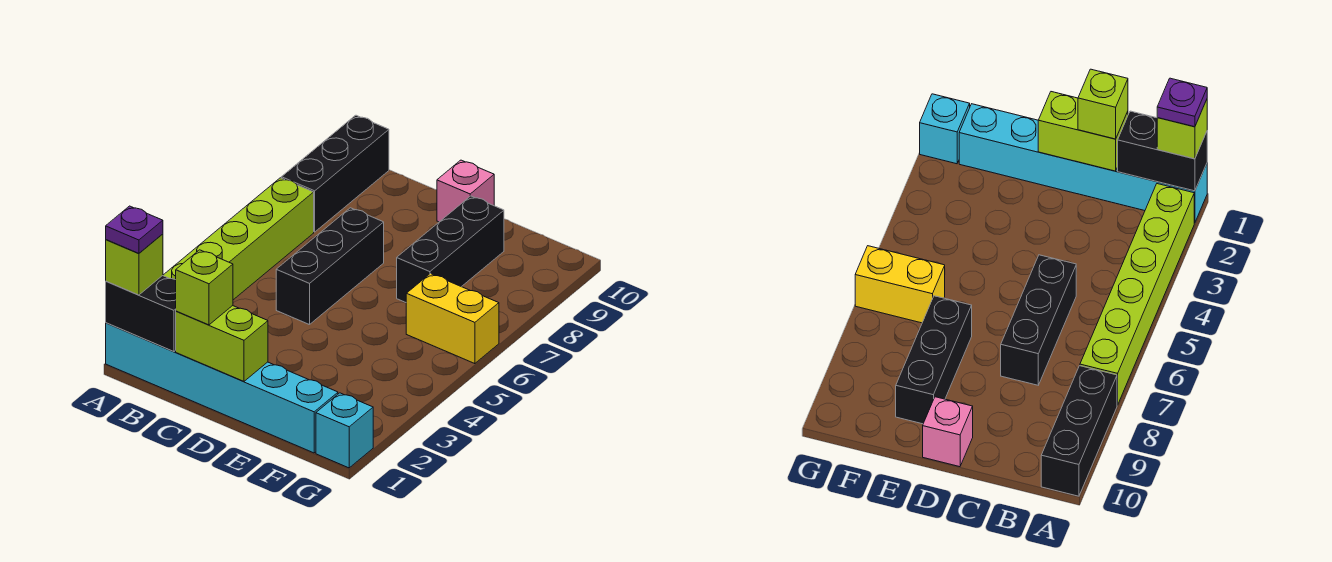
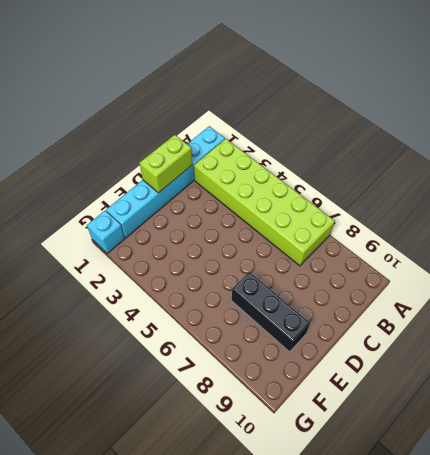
lime brick A2:B7 level 1 -> lime brick A2:A7 level 1
none -> black brick A8:A10 level 1
none -> black brick C5:C7 level 1
none -> pink brick D10 level 1

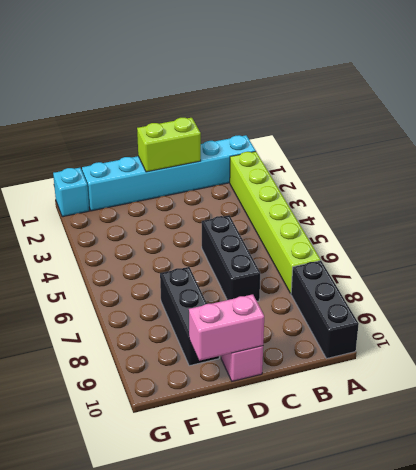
pink brick D10:E10 level 2 -> none
none -> yellow brick F6:G6 level 1
none -> black brick A1:B1 level 2
none -> lime brick A1 level 3

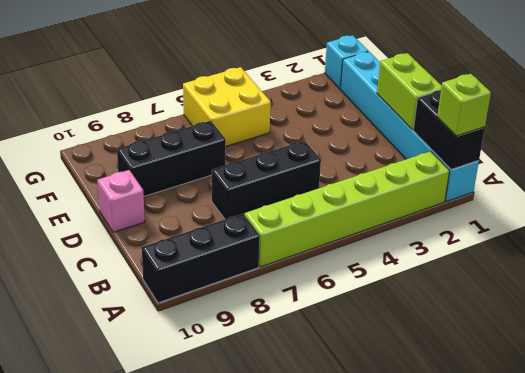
yellow brick F5:G6 level 1 -> yellow brick F6:G6 level 1
none -> lime brick C1 level 3
none -> purple plate A1 level 4

